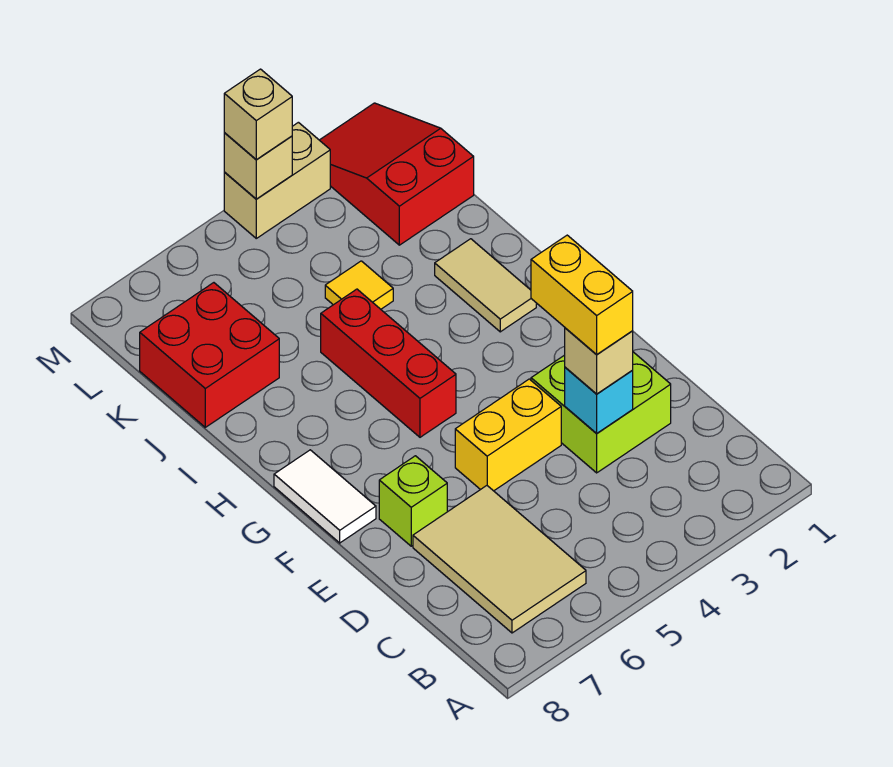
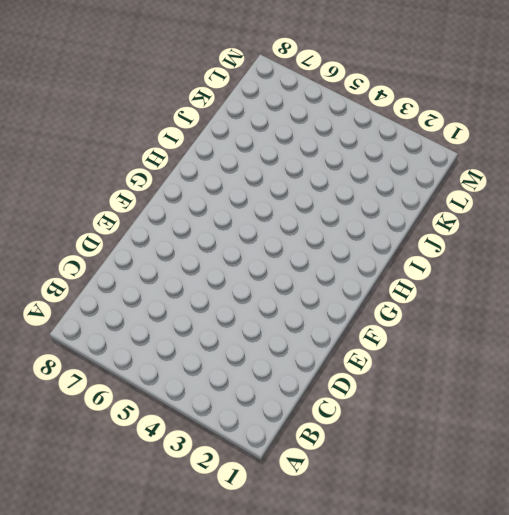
none -> tan tile B6:D7 level 1
none -> lime brick D2:E3 level 1
none -> yellow brick E4:E5 level 1

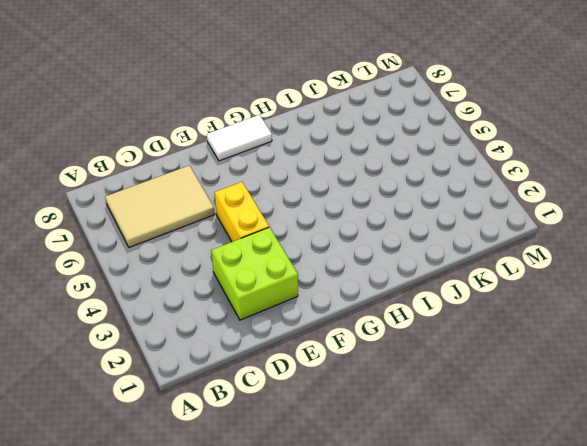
none -> lime brick E7 level 1
none -> red brick G5:I5 level 1
none -> tan tile H2:I2 level 1

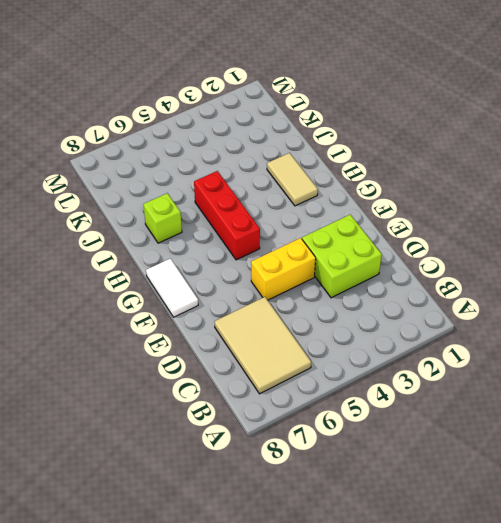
lime brick I7 level 1 -> lime brick E7 level 1
none -> yellow tile J4 level 1
none -> red brick J7:K8 level 1
none -> red slope K1:M2 level 1 top K

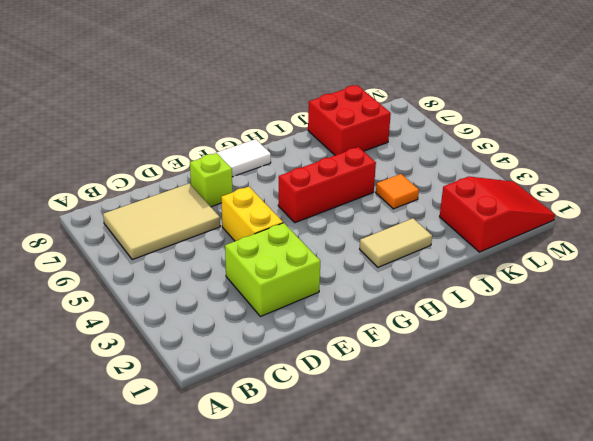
orange tile J4 level 1 -> yellow tile J4 level 1
none -> tan brick M3:M4 level 1
none -> cyan brick D3 level 2
none -> tan brick M4 level 2

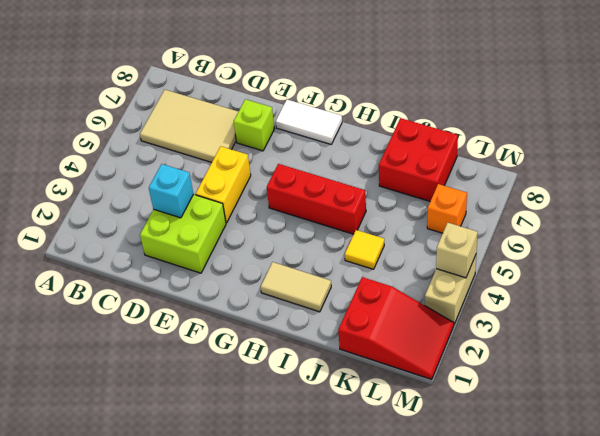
orange brick L6 level 1 -> none
none -> tan brick D3 level 3
none -> tan brick M4 level 3
none -> yellow brick D3:E3 level 4

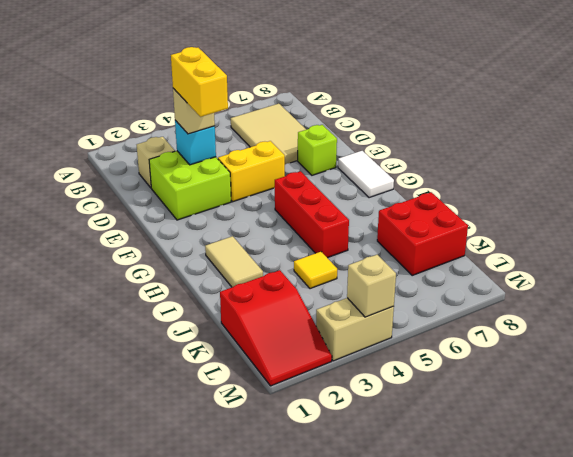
tan brick C2 level 1 -> tan brick M4 level 3

